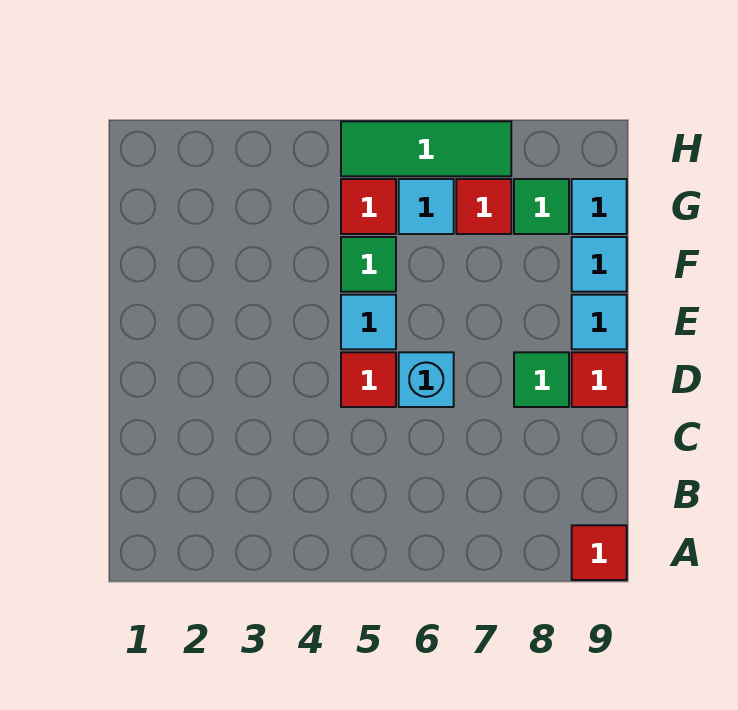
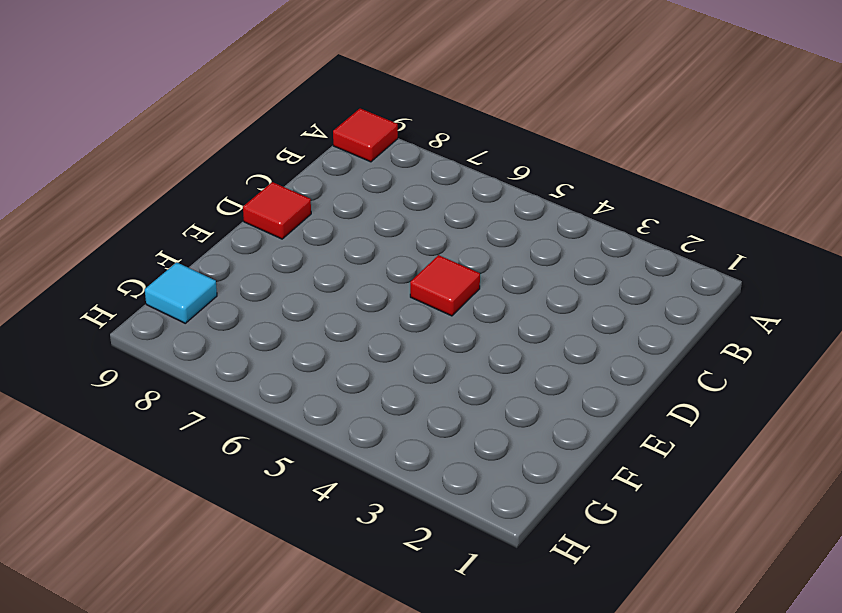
none -> cyan brick D6 level 1
none -> green tile D8 level 1
none -> cyan tile E5 level 1

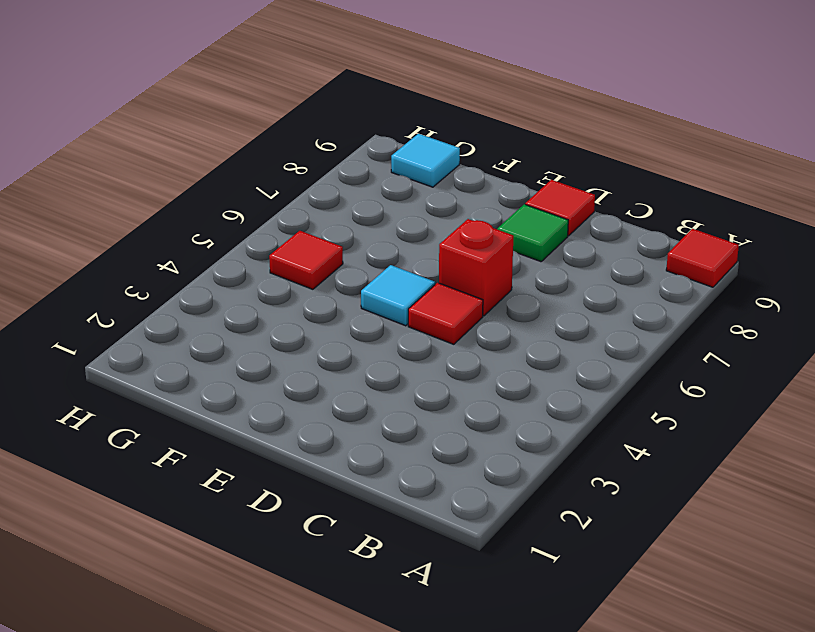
red brick D6 level 1 -> cyan brick D6 level 1
none -> cyan tile E9 level 1
none -> green tile F5 level 1
none -> cyan tile F9 level 1

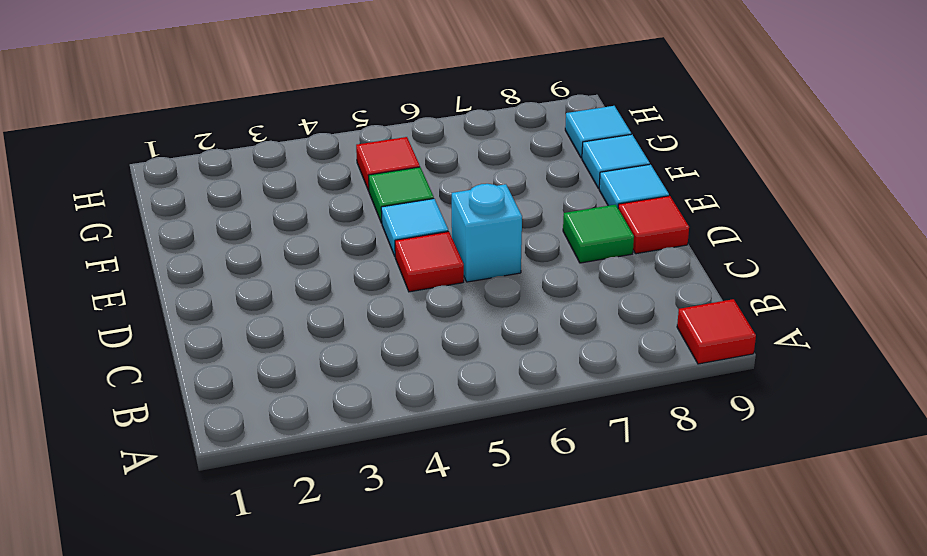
none -> cyan tile G6 level 1
none -> red tile G7 level 1
none -> green tile G8 level 1

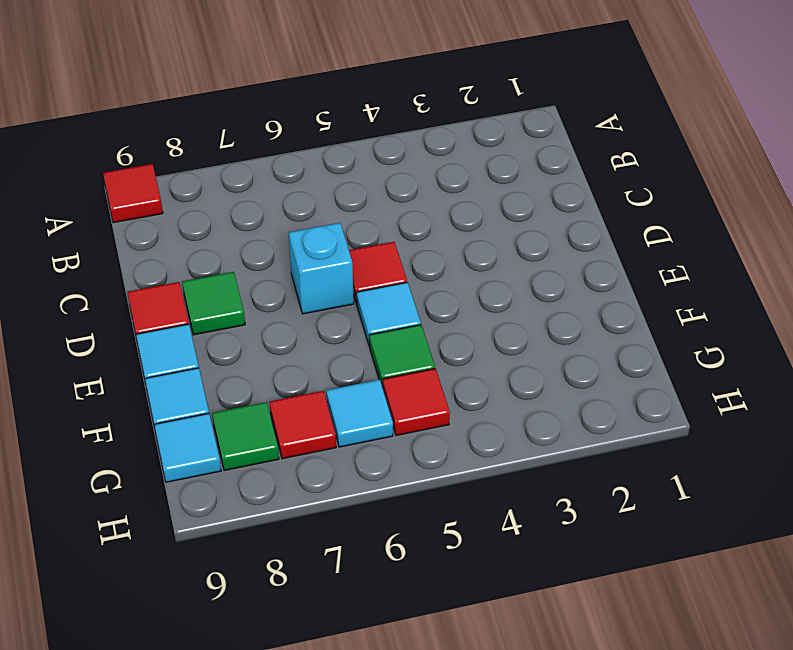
none -> green tile H5:H7 level 1

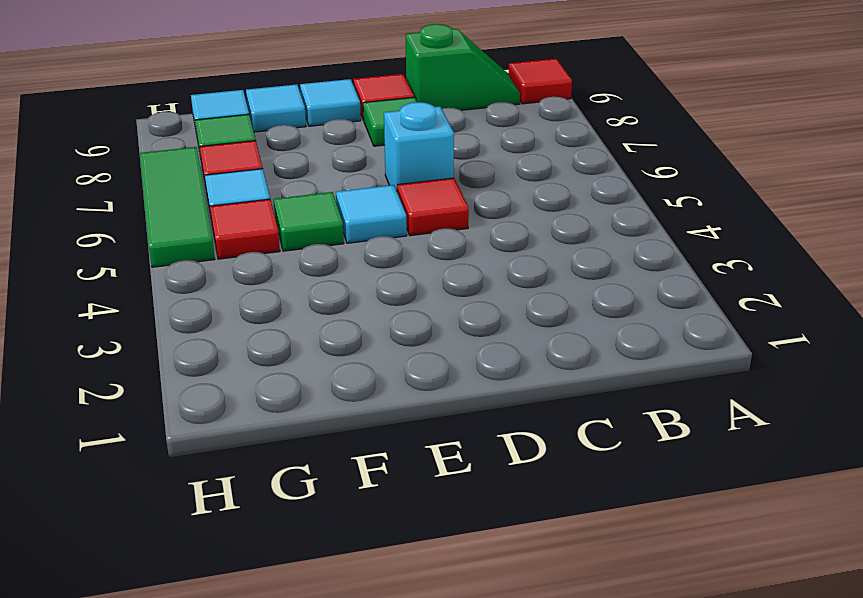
green slope B9:C9 level 1 top C -> none

